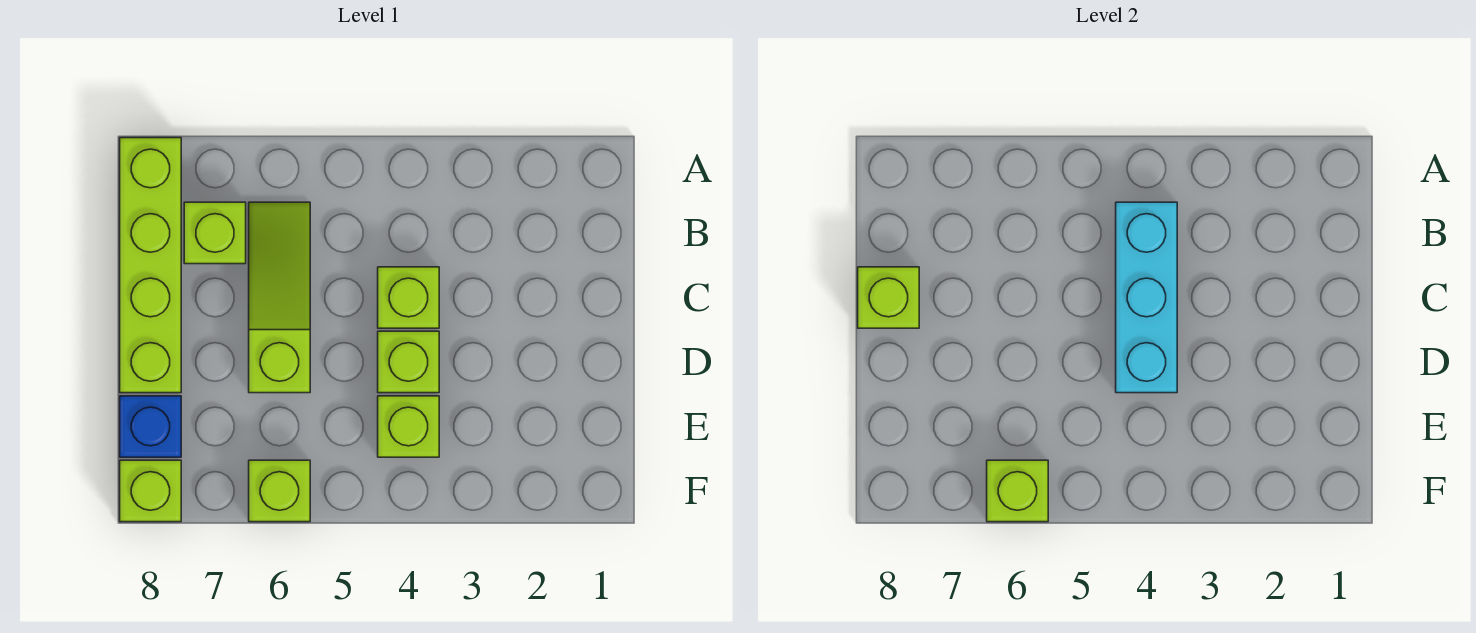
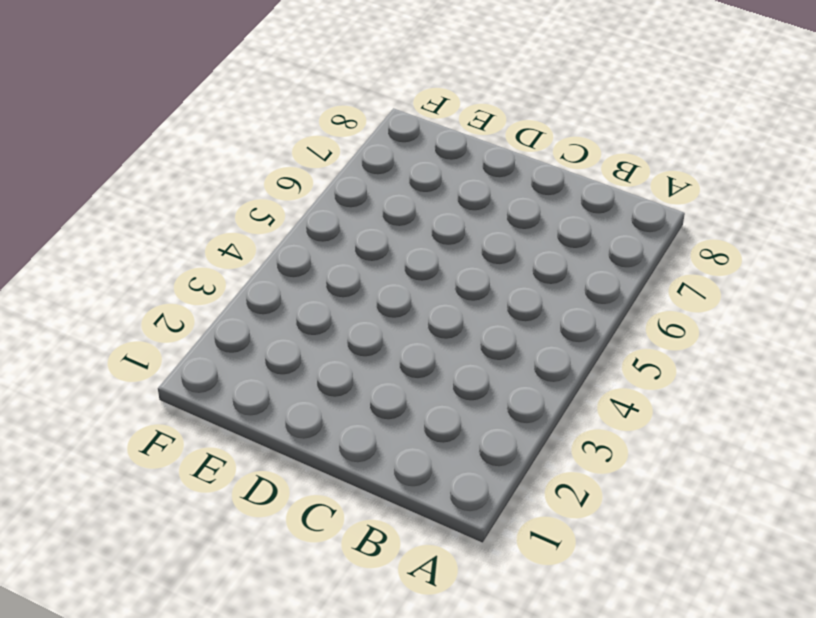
none -> lime brick A8:D8 level 1
none -> lime slope B6:D6 level 1 top D
none -> lime brick B7 level 1

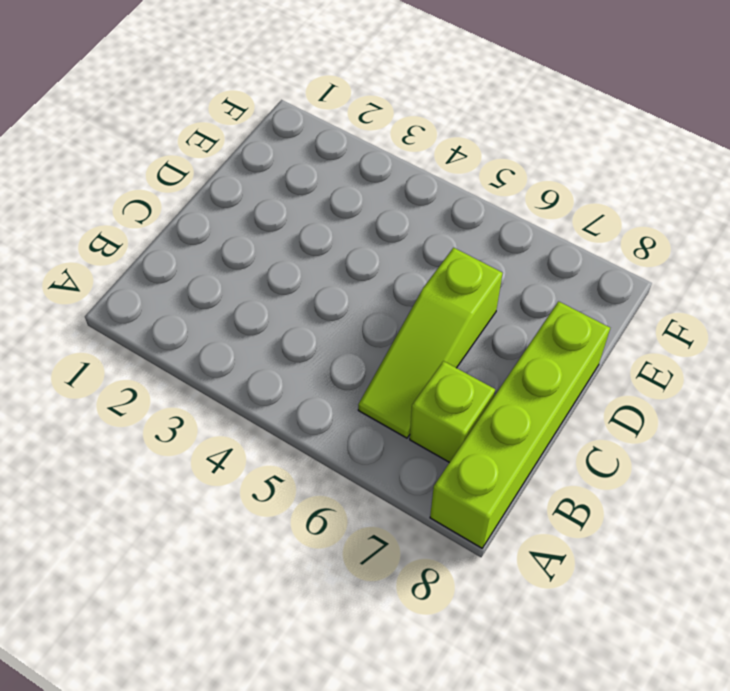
none -> lime brick C4 level 1
none -> lime brick D4 level 1
none -> lime brick E4 level 1

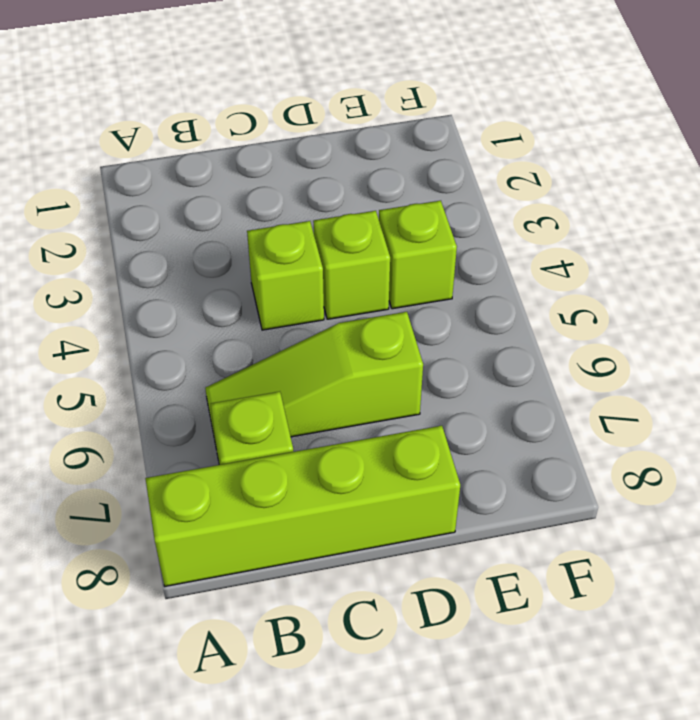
none -> blue brick E8 level 1
none -> lime brick F6 level 1
none -> lime brick F8 level 1

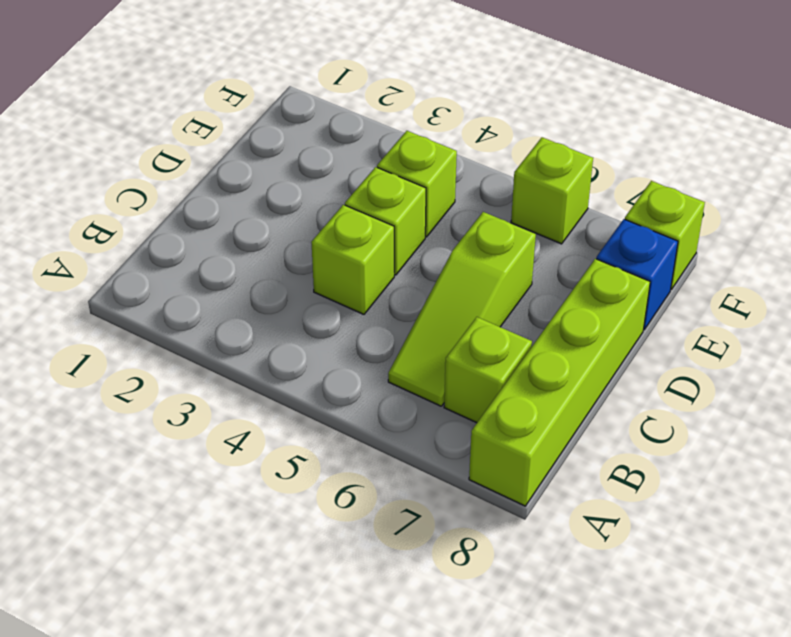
none -> cyan brick B4:D4 level 2
none -> lime brick C8 level 2
none -> lime brick F6 level 2

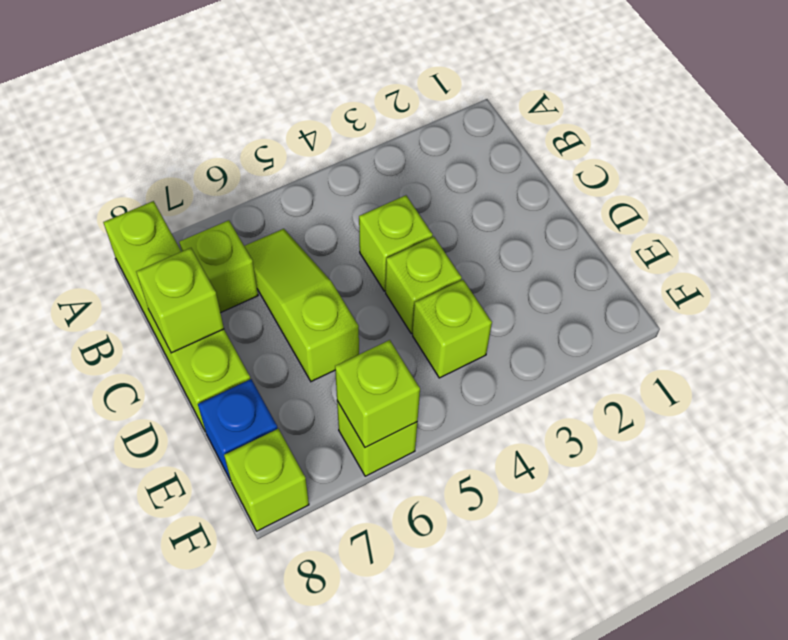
none -> cyan brick B4:D4 level 2

